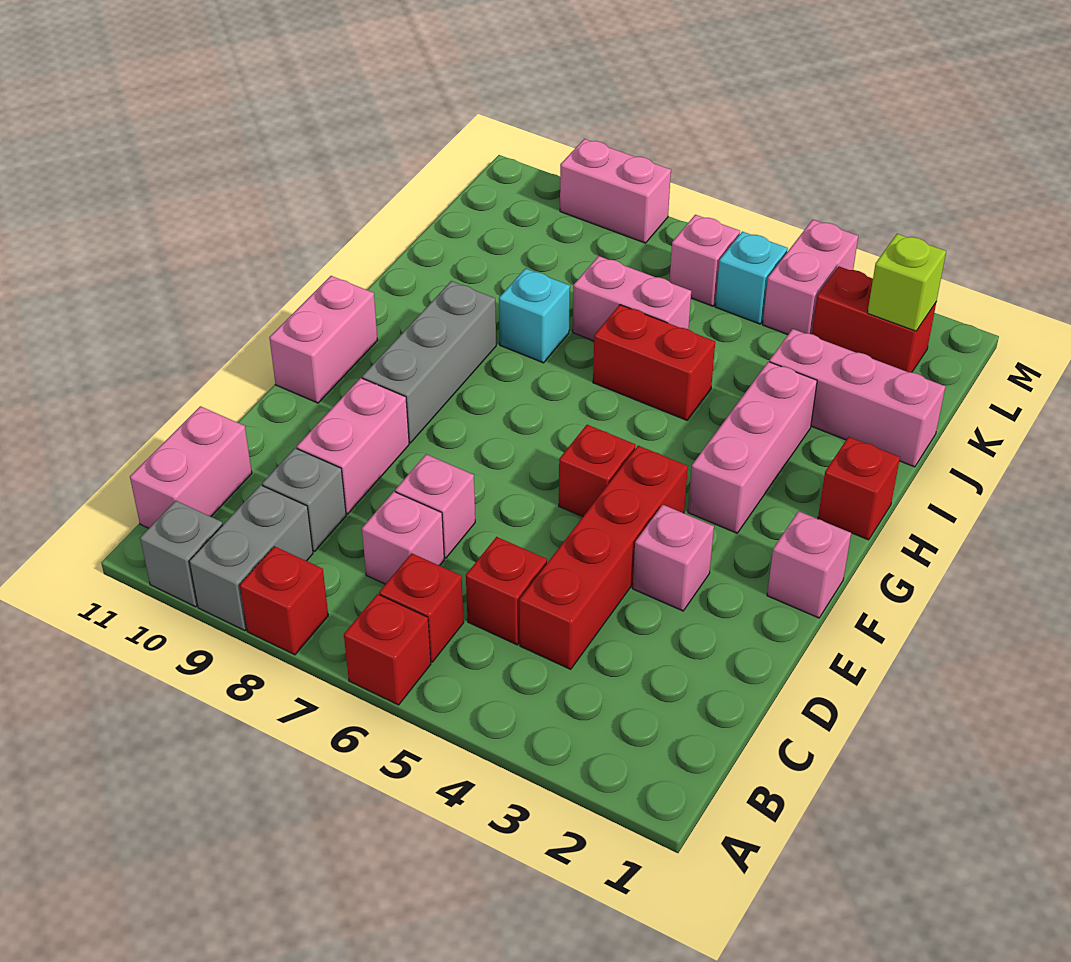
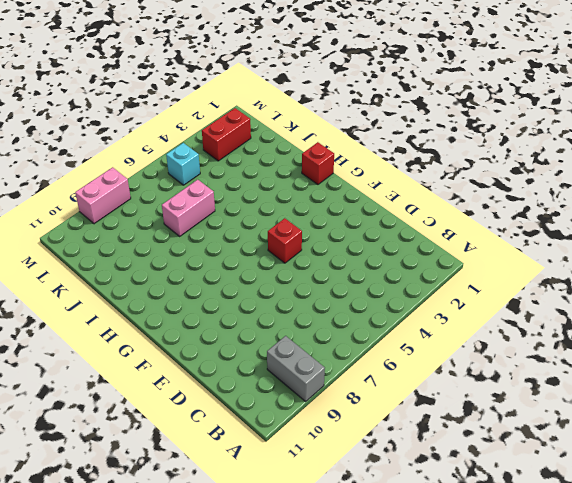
none -> red brick A6 level 1
none -> red brick A8 level 1
none -> grey brick A10 level 1

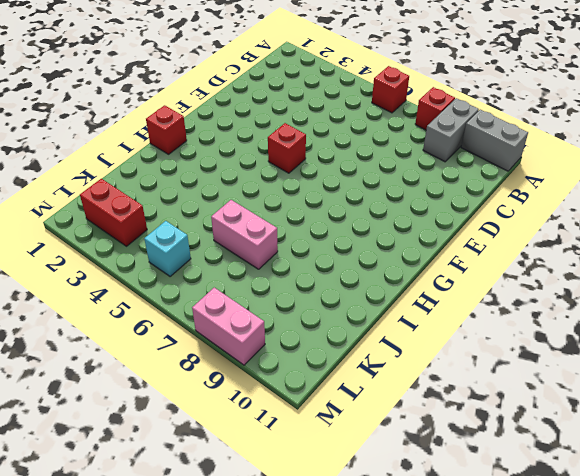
grey brick A10:A11 level 1 -> grey brick A10 level 1
none -> red brick B6 level 1
none -> pink brick B11:C11 level 1
none -> red brick C4:F4 level 1

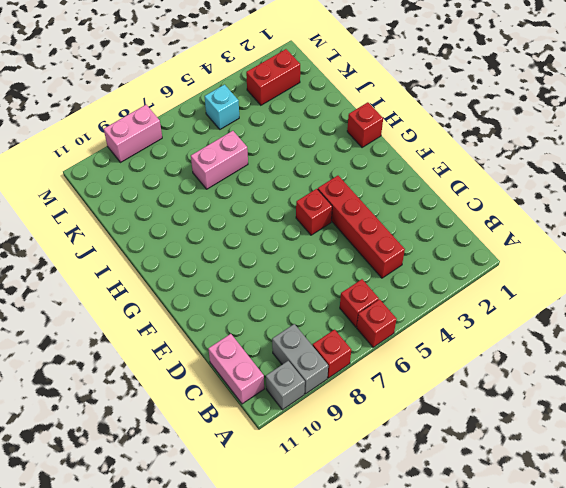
none -> red brick C5 level 1
none -> pink brick C7 level 1
none -> grey brick C9 level 1

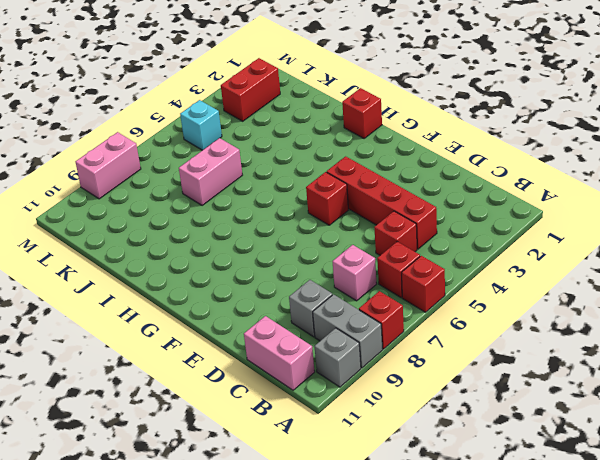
none -> pink brick D7 level 1
none -> pink brick D9:E9 level 1
none -> pink brick E3 level 1

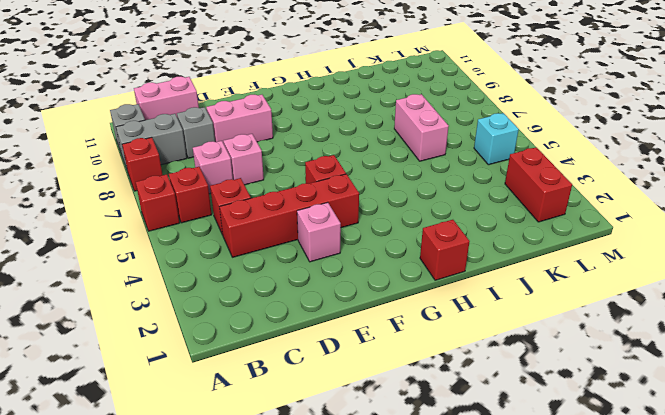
none -> pink brick F1 level 1
none -> grey brick F9:H9 level 1
none -> pink brick F11:G11 level 1

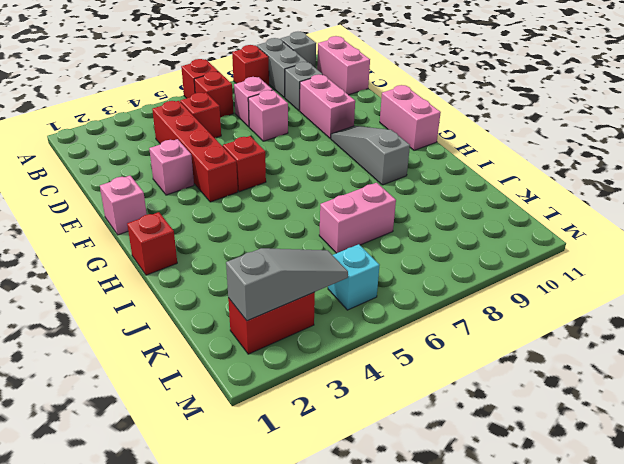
grey slope F9:H9 level 1 top H -> grey brick F9:H9 level 1
grey slope L2:L4 level 2 top 2 -> lime brick L2 level 2
none -> pink brick G3:I3 level 1
none -> red brick I5:I6 level 1
none -> cyan brick I8 level 1

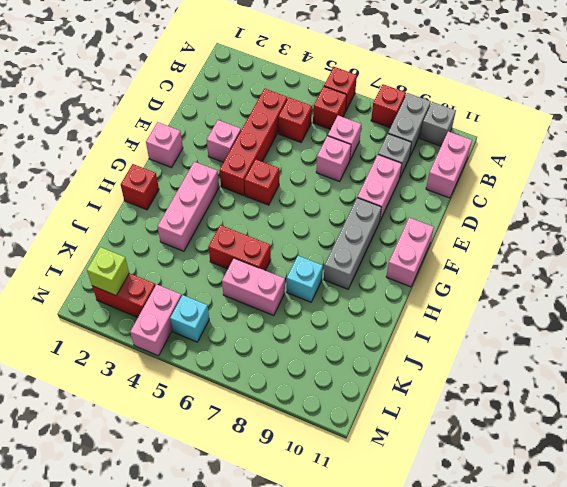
none -> pink brick J1:J3 level 1
none -> pink brick L6 level 1
none -> pink brick M8:M9 level 1

